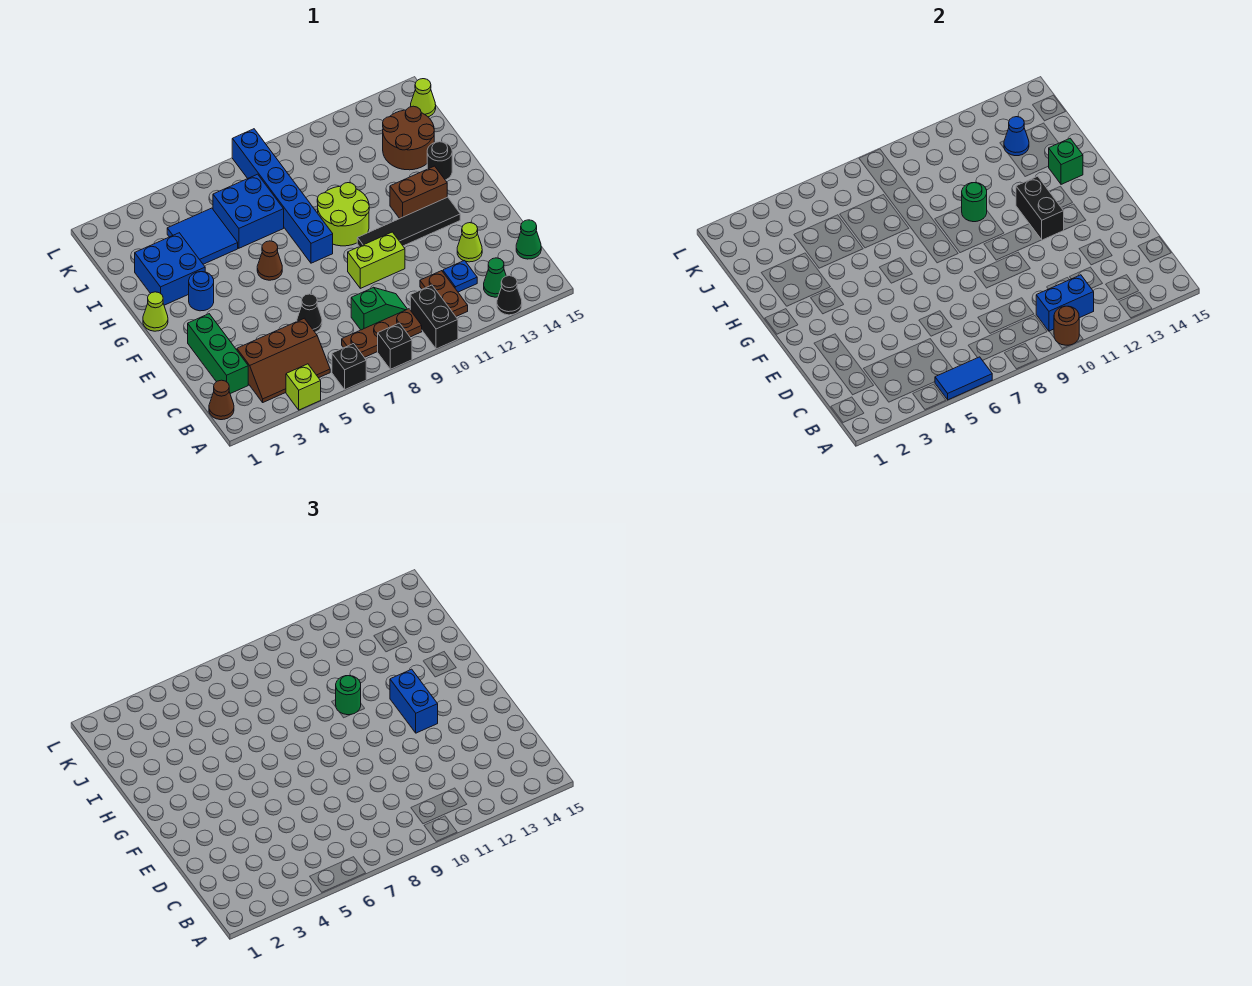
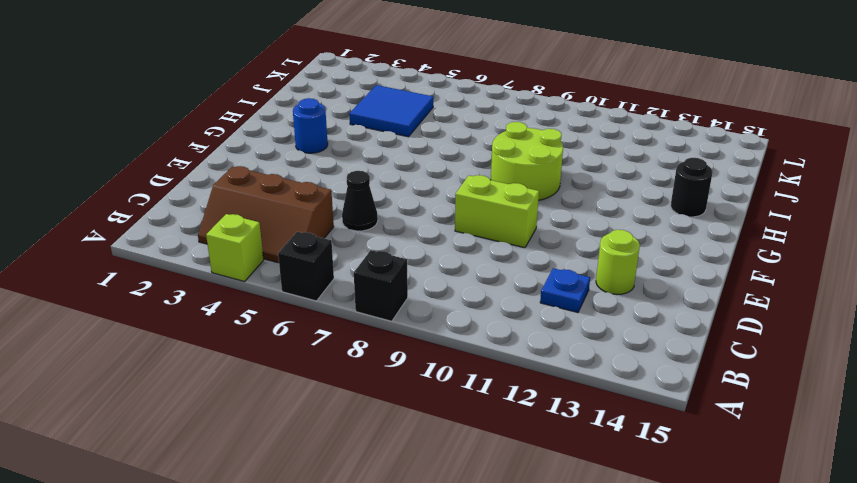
lime round brick D13 level 1 -> lime cone D13 level 1
none -> black brick A10:B10 level 1
none -> black cone A13 level 1
none -> brown cone B1 level 1
none -> brown plate B7:B9 level 1

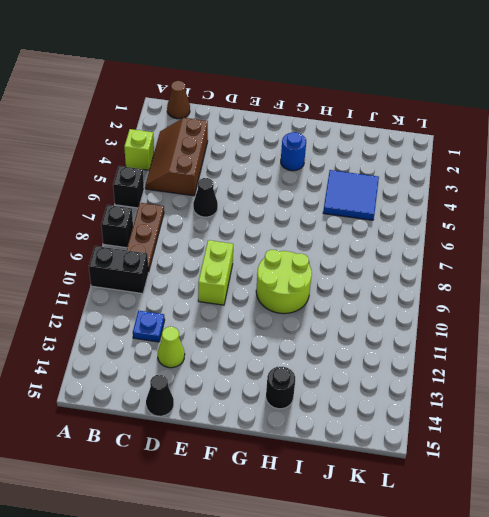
black cone D15 level 1 -> black cone A13 level 1
none -> brown plate B11:C11 level 1
none -> green cone B13 level 1
none -> green brick C2:E2 level 1
none -> green slope C8:C9 level 1 top 8

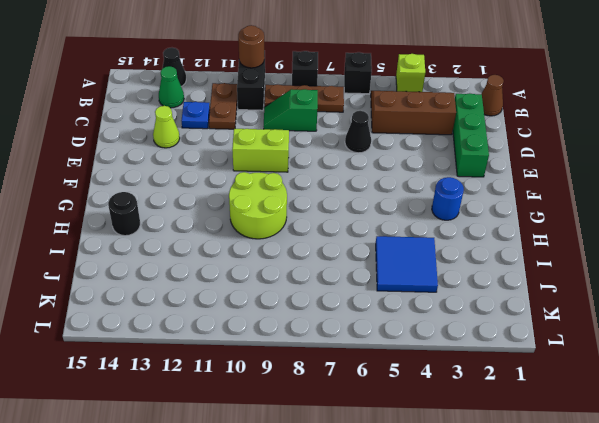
none -> green cone C15 level 1
none -> black tile F10:F13 level 1
none -> lime cone G1 level 1
none -> brown cone G6 level 1

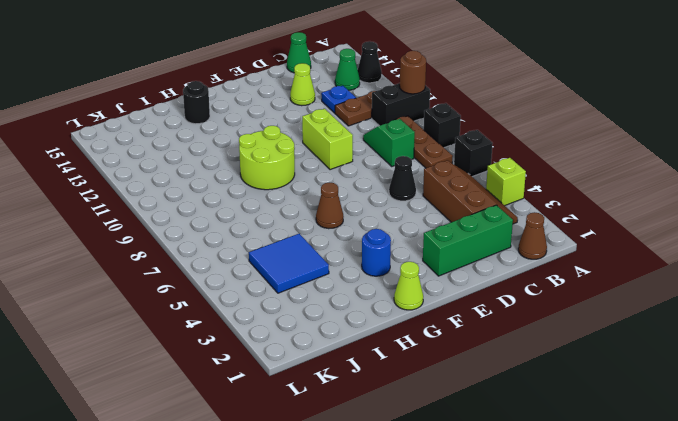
none -> black tile F10:F13 level 1
none -> blue brick G8:L8 level 1
none -> brown brick G12:G13 level 1
none -> blue brick H2:I3 level 1

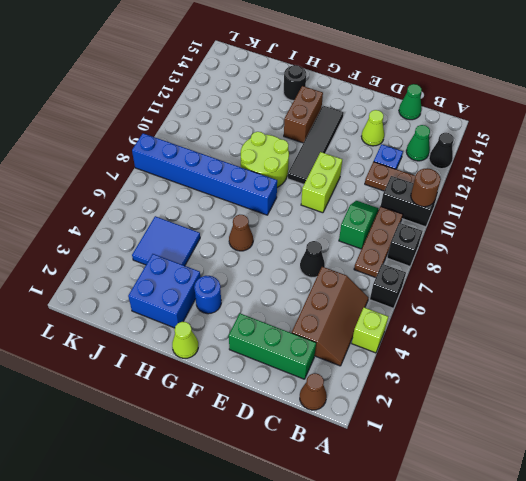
none -> blue brick I6:J7 level 1
none -> brown round brick I13:J14 level 1
none -> lime cone K15 level 1
none -> blue tile A5:A6 level 2

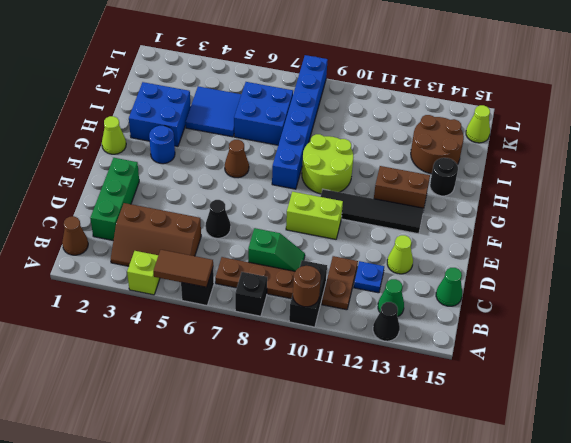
brown tile A5:A6 level 2 -> blue tile A5:A6 level 2
none -> blue brick B10:B11 level 2
none -> black brick F12:G12 level 2
none -> green round brick H10 level 2
none -> green brick H14 level 2

